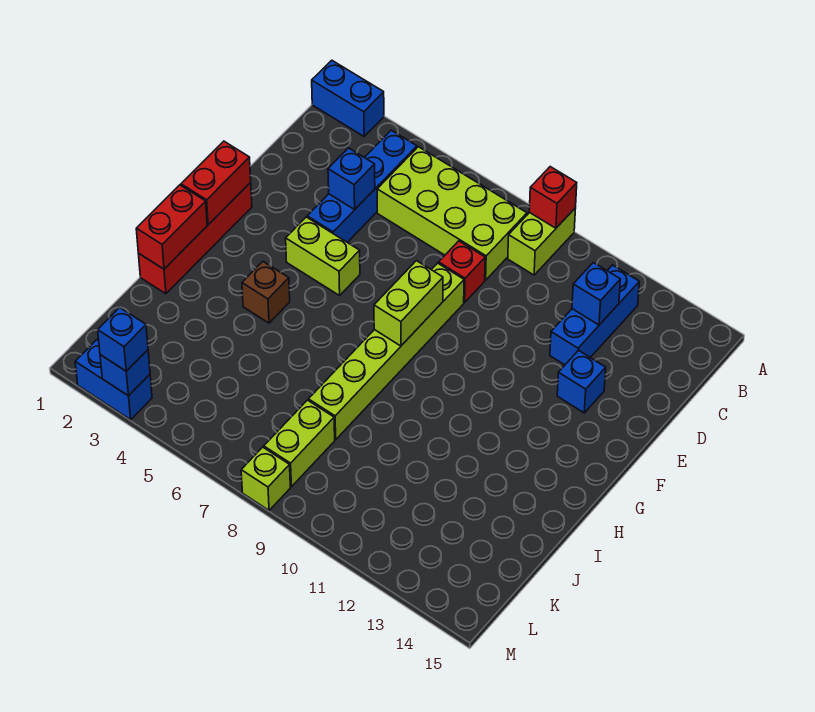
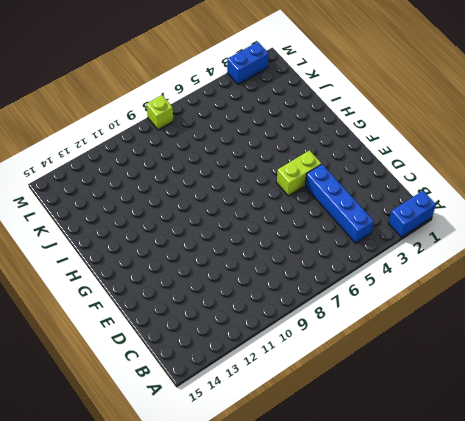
none -> lime brick A9:B9 level 1
none -> lime brick B5:C8 level 1
none -> blue brick B12:D12 level 1

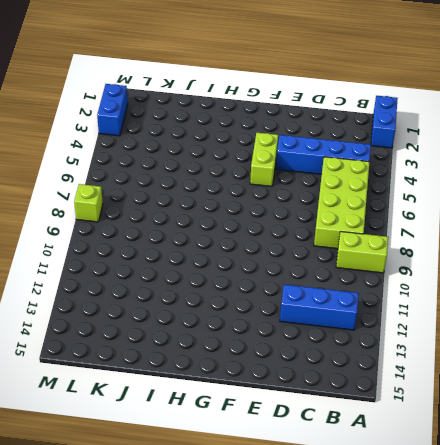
none -> red brick D8 level 1
none -> lime brick E8:J8 level 1
none -> blue brick E13 level 1

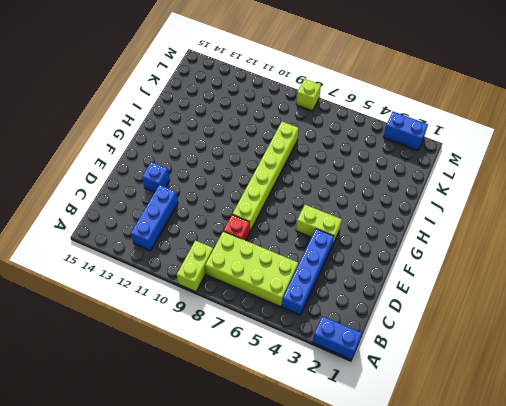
none -> red brick F1:I1 level 1
none -> brown brick H4 level 1
none -> lime brick K8:L8 level 1

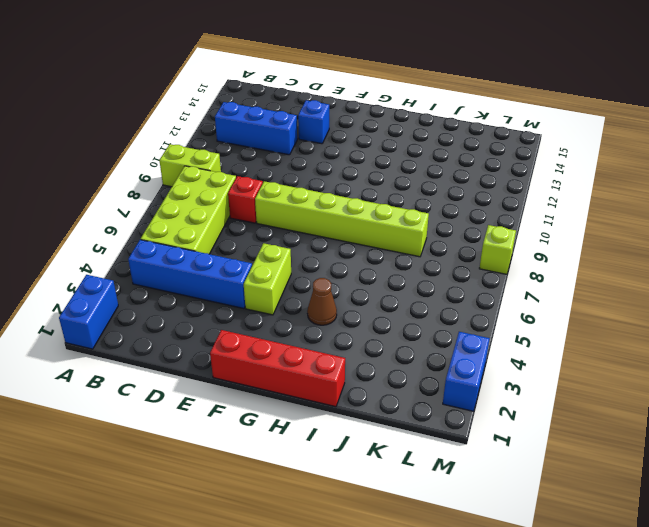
brown cone H4 level 1 -> brown brick H4 level 1
none -> lime brick K8:L8 level 1
none -> red brick A9 level 2
none -> blue brick C12 level 2

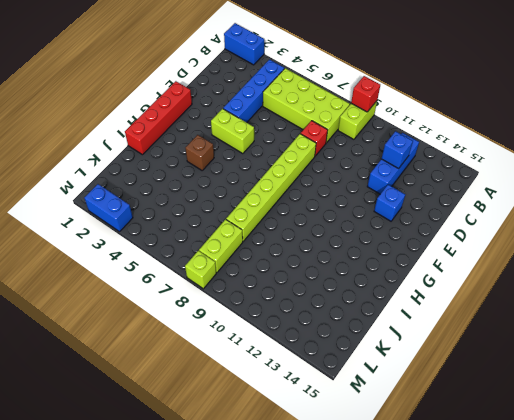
none -> blue brick D4 level 2
none -> red brick F1:G1 level 2
none -> lime brick F8:G8 level 2

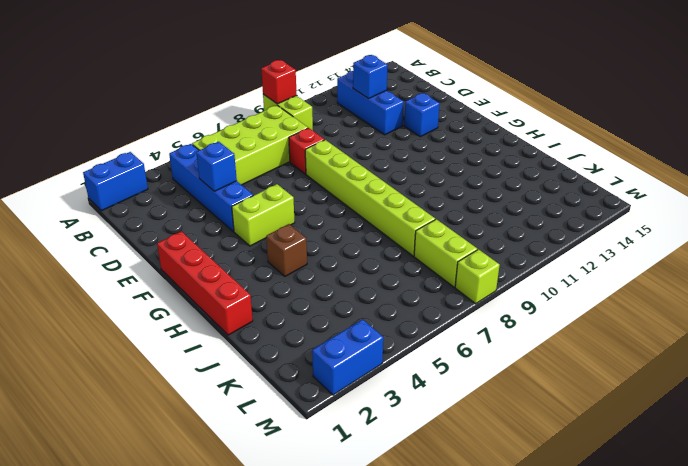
none -> red brick F1:G1 level 2
none -> lime brick F8:G8 level 2
none -> red brick H1:I1 level 2

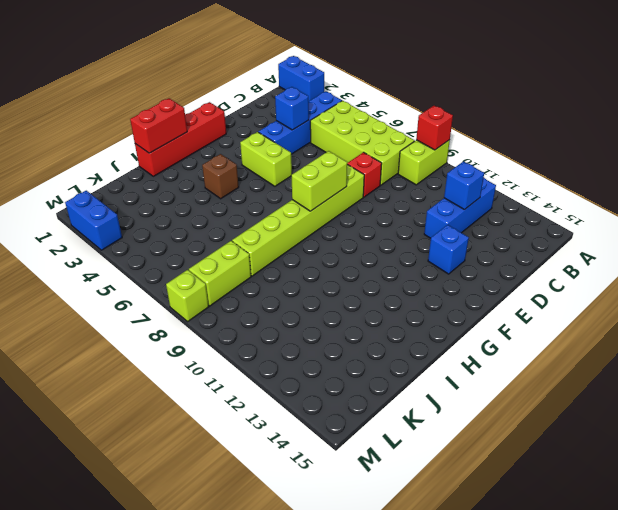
none -> red brick F1:G1 level 2
none -> blue brick M3 level 2
none -> blue brick M3 level 3

